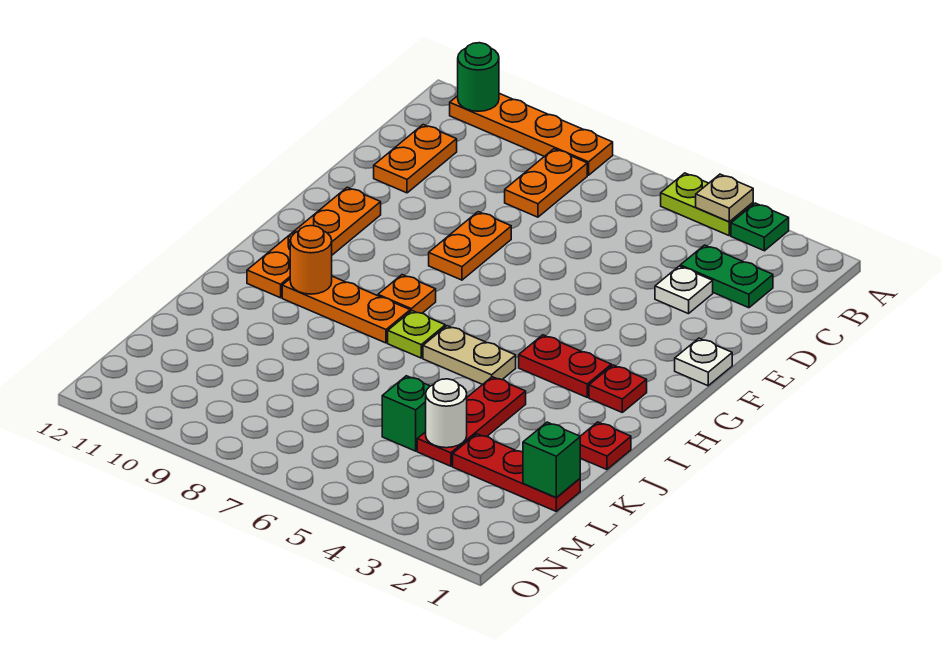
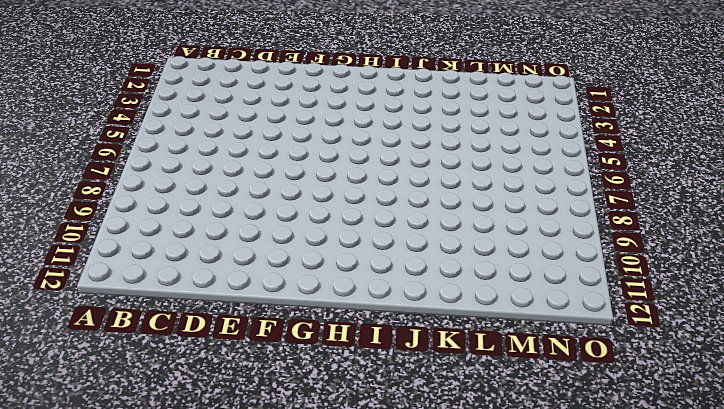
none -> green plate A3 level 1
none -> lime plate A4:A5 level 1
none -> orange plate A8:A11 level 1

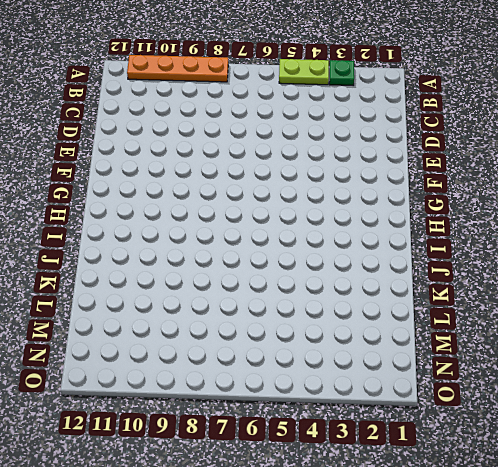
none -> orange plate B8:C8 level 1
none -> green plate C2:C3 level 1
none -> orange plate C11:D11 level 1

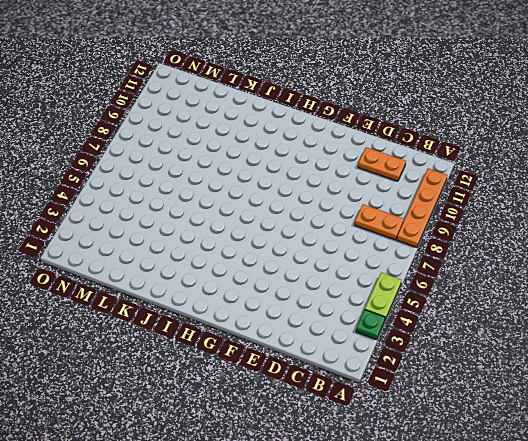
none -> green plate C2:C3 level 1
none -> white plate D3 level 1
none -> orange plate E8:F8 level 1

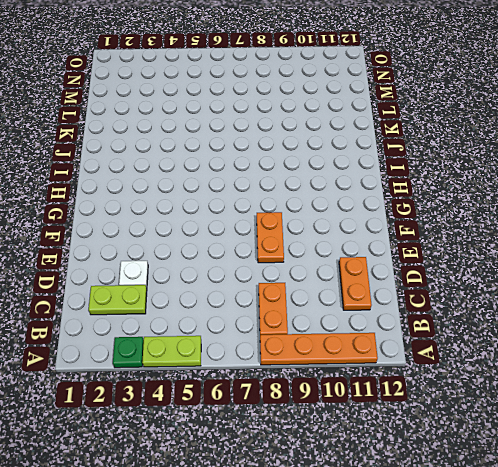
lime plate C2:C3 level 1 -> green plate C2:C3 level 1
none -> white plate F1 level 1
none -> orange plate F11:I11 level 1
none -> red plate H2 level 1

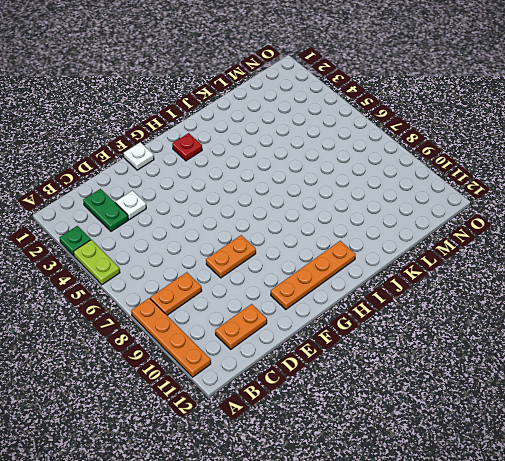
none -> red plate H3:H4 level 1
none -> orange plate H8 level 1
none -> tan plate I5:I6 level 1

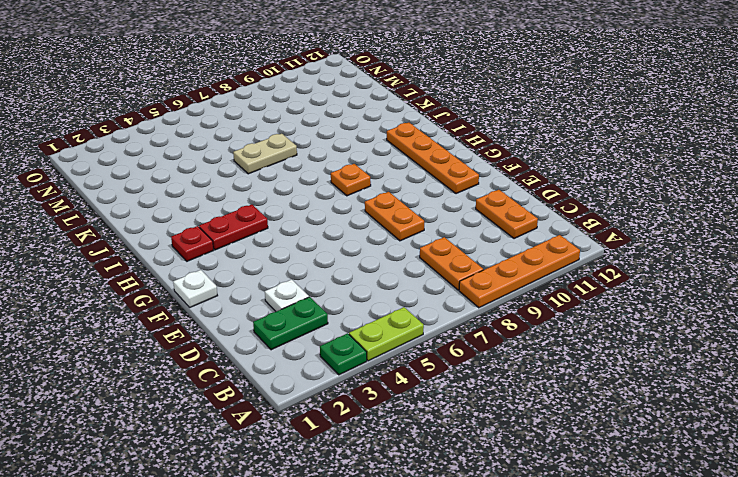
tan plate K6:K7 level 1 -> tan plate I5:I6 level 1
none -> lime plate I7 level 1
none -> orange plate I8:I10 level 1
none -> red plate J1 level 1

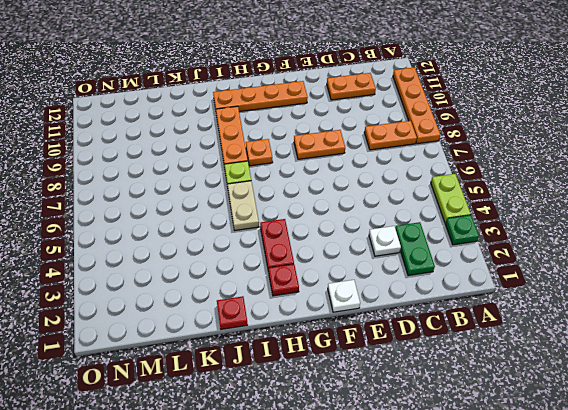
none -> red plate J4:L4 level 1
none -> red plate L1:L3 level 1
none -> green brick L5 level 1

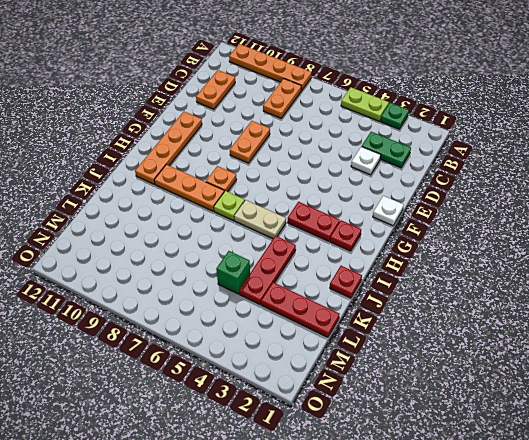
none -> tan plate A4 level 2
none -> green round brick A11 level 2
none -> orange round brick I10 level 2

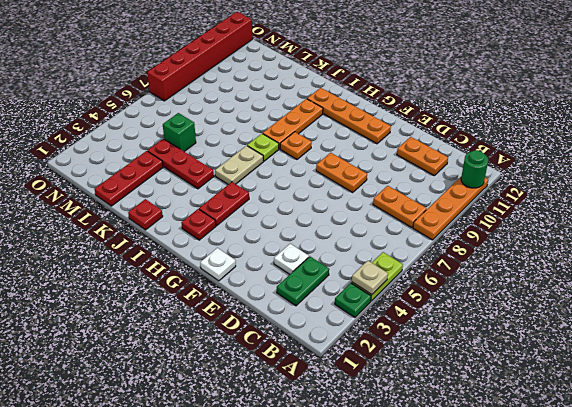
red brick O7:O12 level 1 -> none
none -> orange round brick I10 level 2
none -> green brick L1 level 2
none -> white round brick L4 level 2

